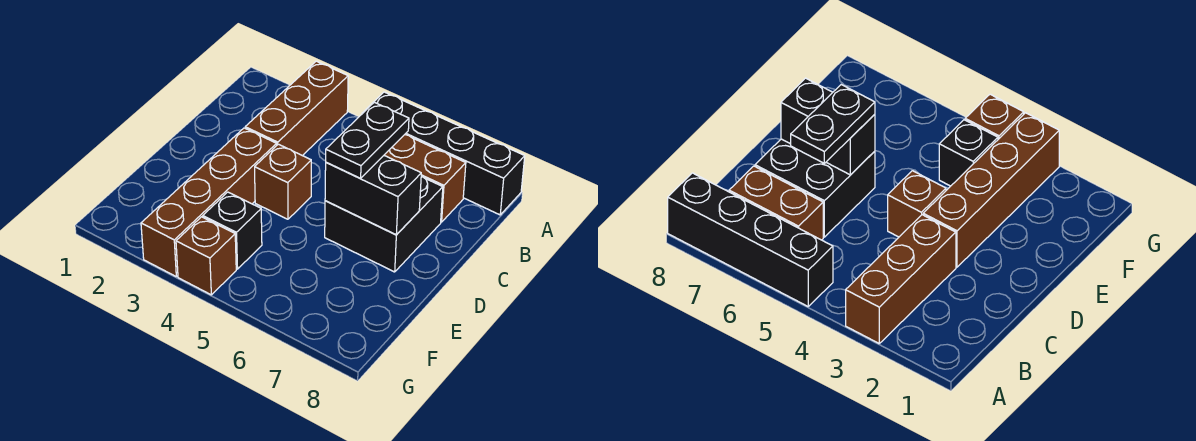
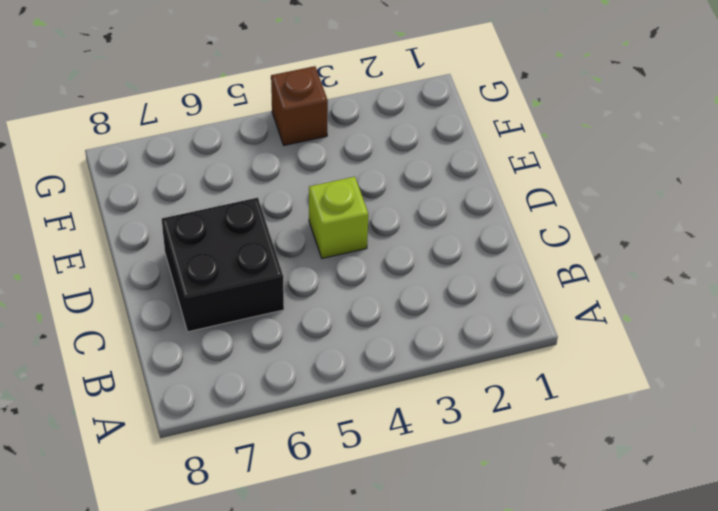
lime brick D4 level 1 -> brown brick D4 level 1
none -> brown brick A3:C3 level 1
none -> black brick A5:A8 level 1

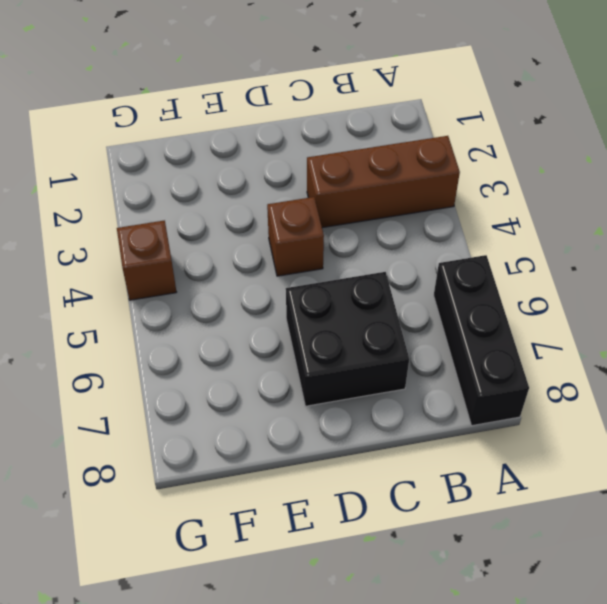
black brick A6:A8 level 1 -> black brick A5:A8 level 1
none -> brown brick B6:B7 level 1
none -> brown brick D3:G3 level 1

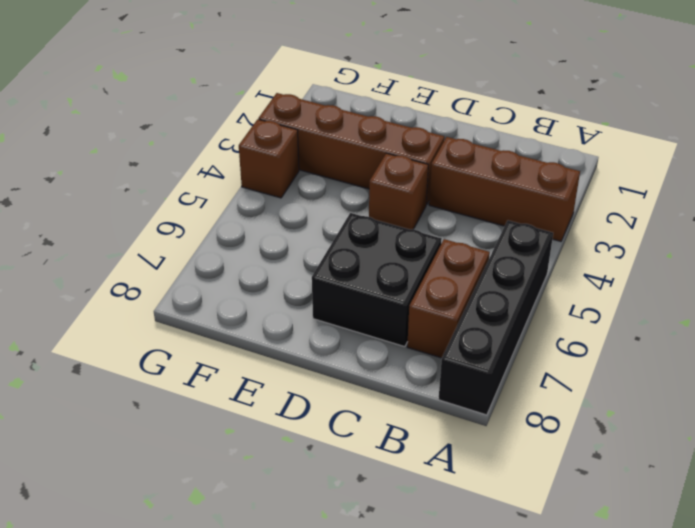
none -> black brick F4 level 1
none -> black brick D6:D7 level 2

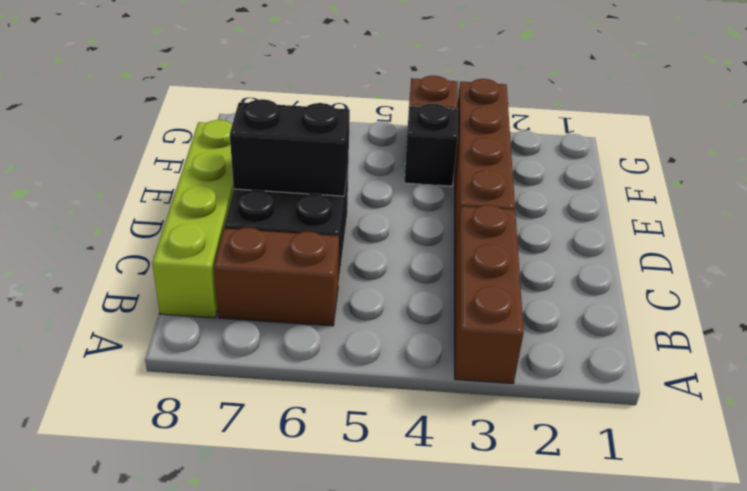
lime brick B8:E8 level 1 -> none
none -> black brick A5:A8 level 1
none -> brown brick D4 level 1

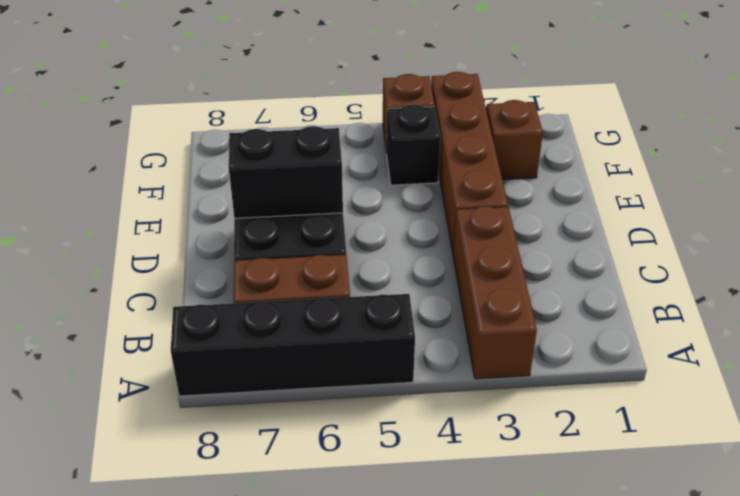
brown brick F2 level 1 -> brown brick D4 level 1
none -> black plate C6:D6 level 3

